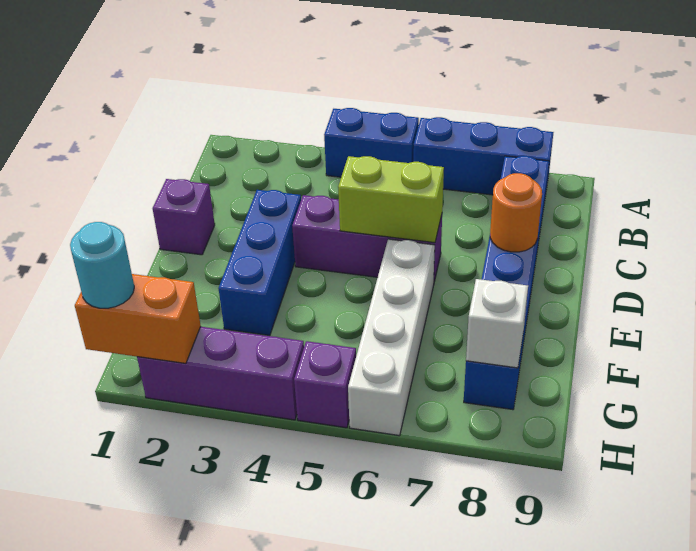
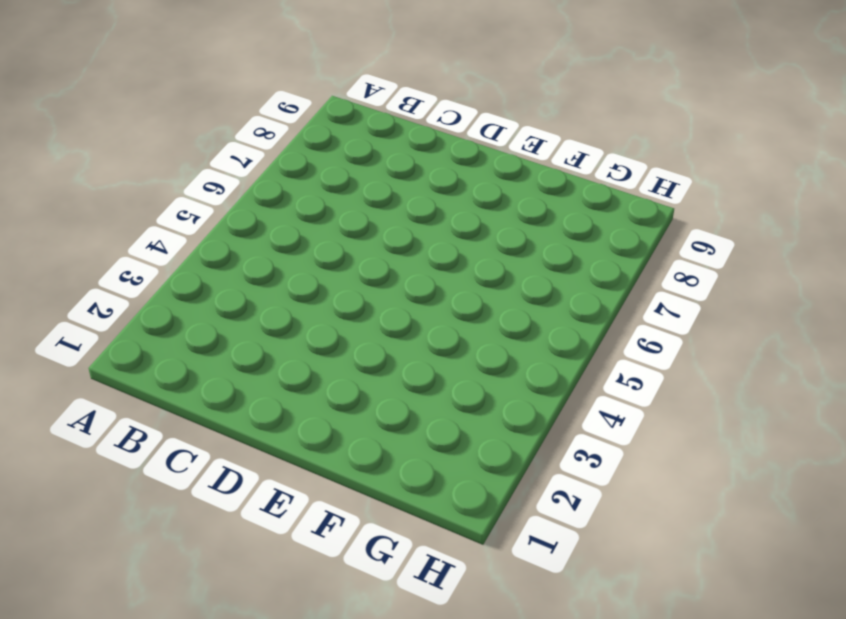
none -> blue brick A4:A5 level 1
none -> blue brick A6:A8 level 1
none -> blue brick B8:G8 level 1

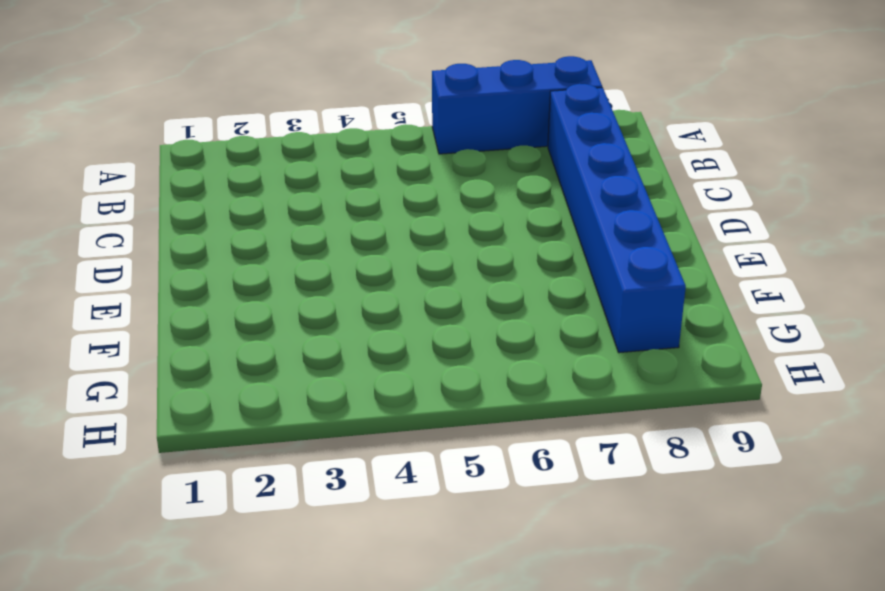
none -> blue brick A4:A5 level 1
none -> purple brick D1 level 1
none -> blue brick D3:F3 level 1

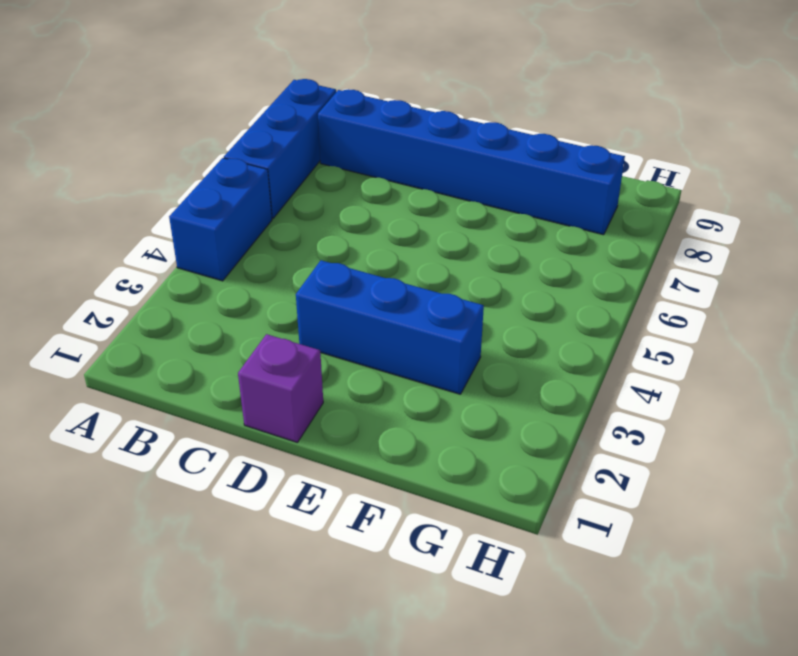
none -> purple brick D4:D6 level 1
none -> white brick E6:H6 level 1
none -> purple brick H2:H4 level 1

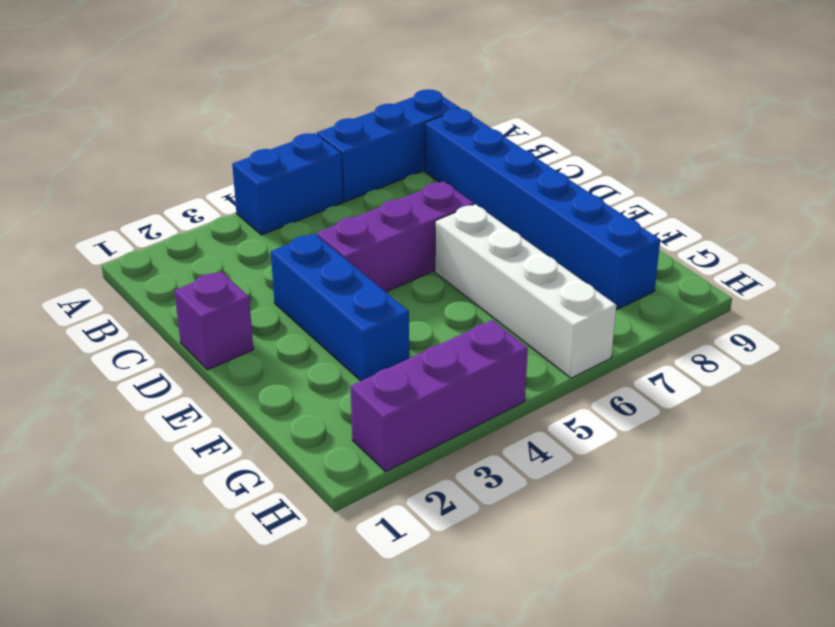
none -> purple brick H5 level 1
none -> lime brick D5:D6 level 2
none -> orange round brick D8 level 2

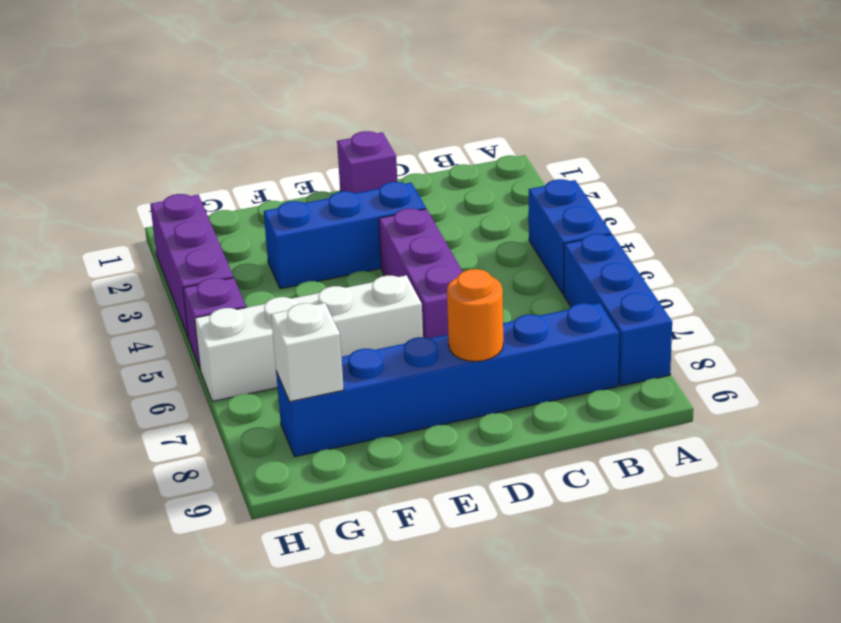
none -> lime brick D5:D6 level 2
none -> orange brick H1:H2 level 2
none -> cyan round brick H1 level 3

